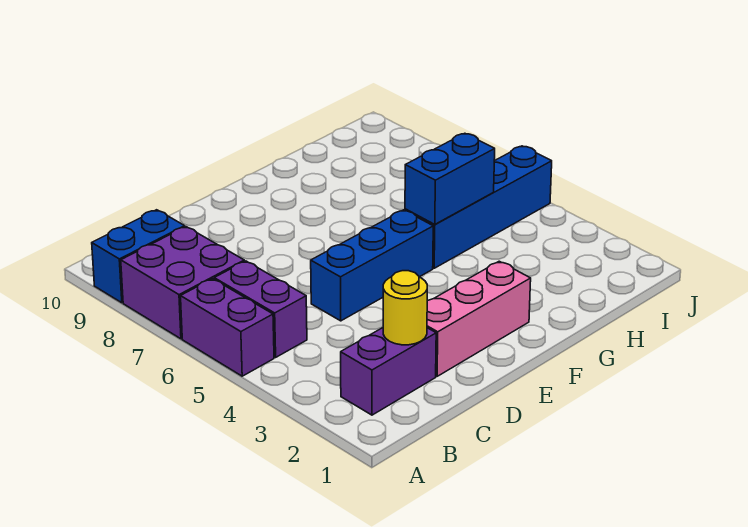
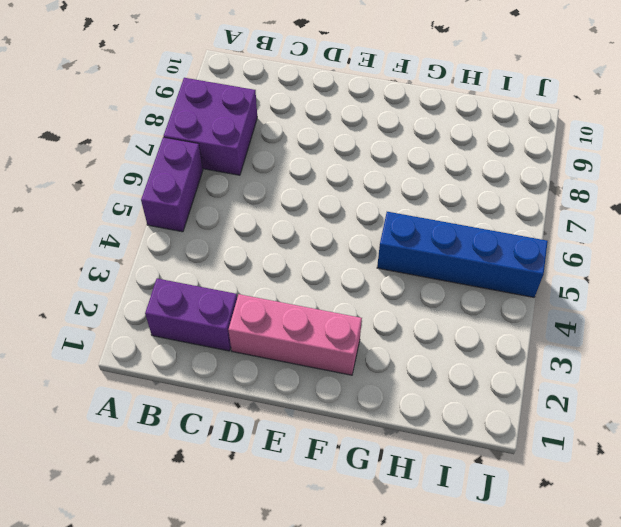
none -> blue brick A9:B9 level 1
none -> purple brick B5:B6 level 1

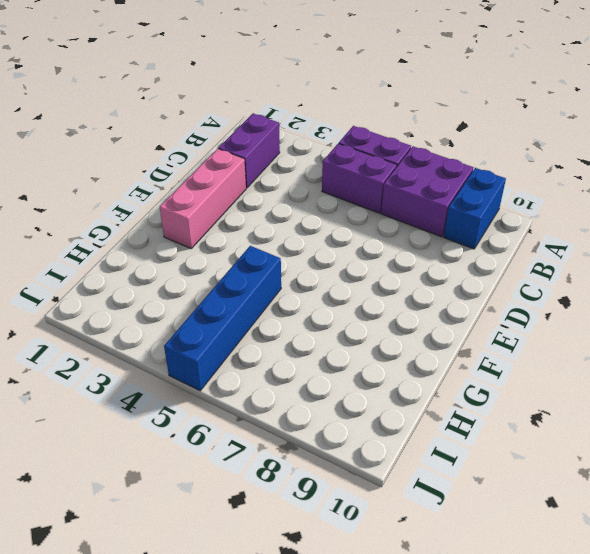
none -> blue brick D5:F5 level 1
none -> yellow round brick C2 level 2

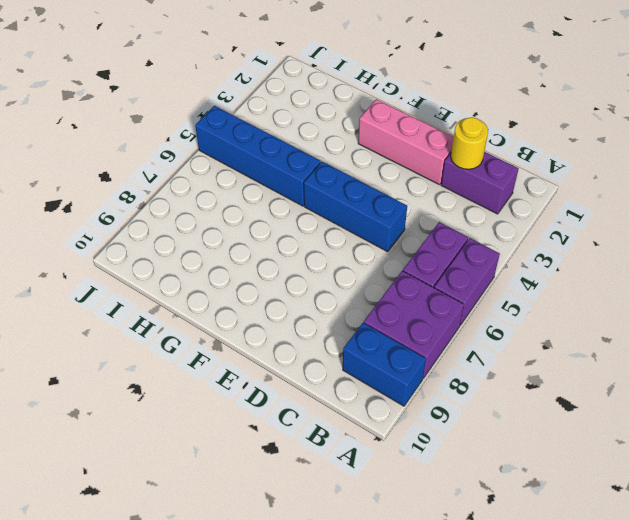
none -> blue brick G5:H5 level 2

